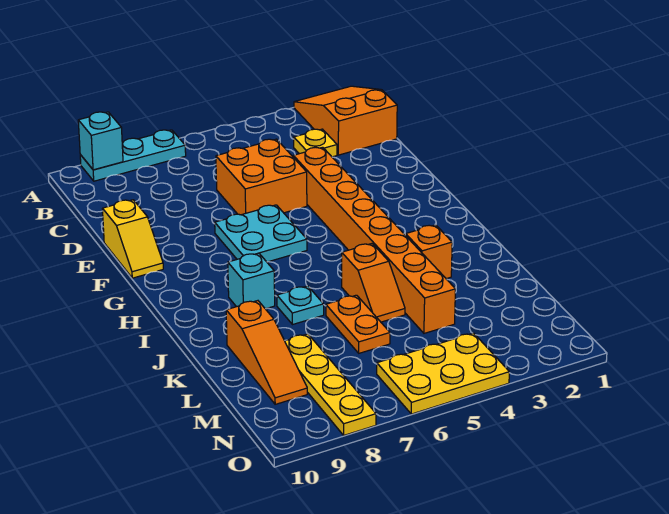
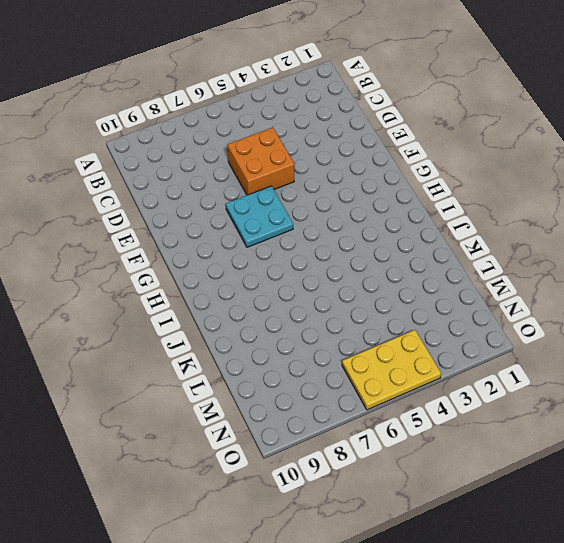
none -> orange slope A1:C2 level 1 top C
none -> cyan plate A7:A9 level 1
none -> yellow plate C3 level 1

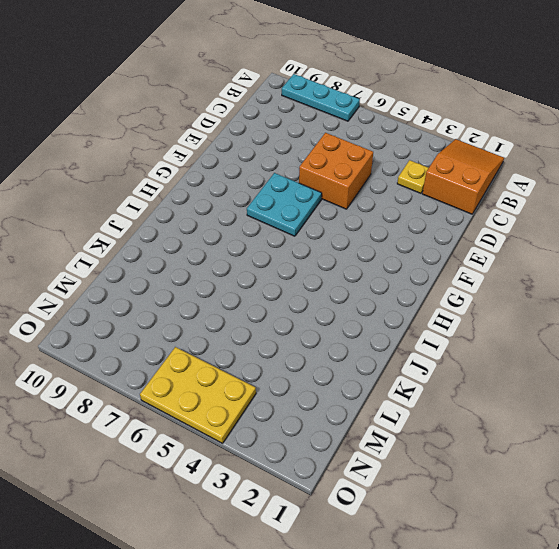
none -> orange brick E4:L4 level 1
none -> yellow slope E10:F10 level 1 top E
none -> cyan brick I8 level 1

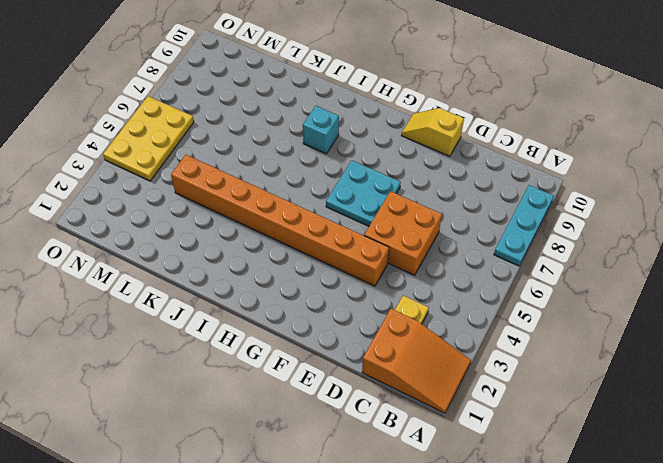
none -> orange brick J3 level 1
none -> orange slope J5:K5 level 1 top J
none -> cyan plate J7 level 1

